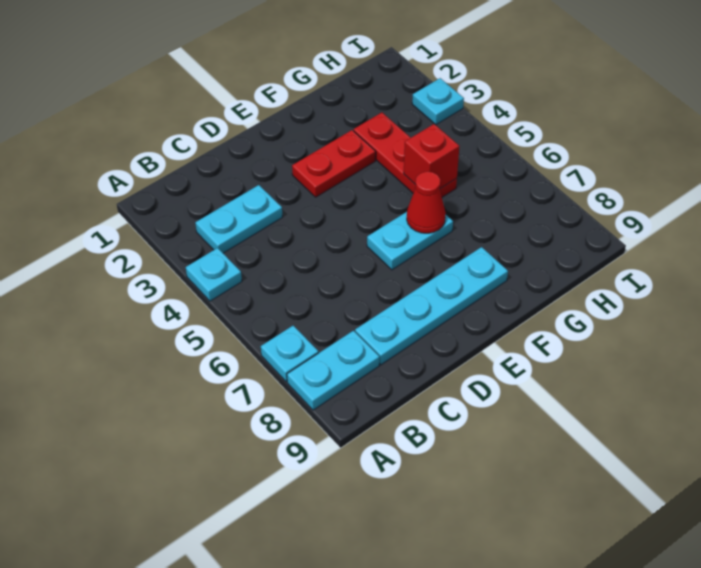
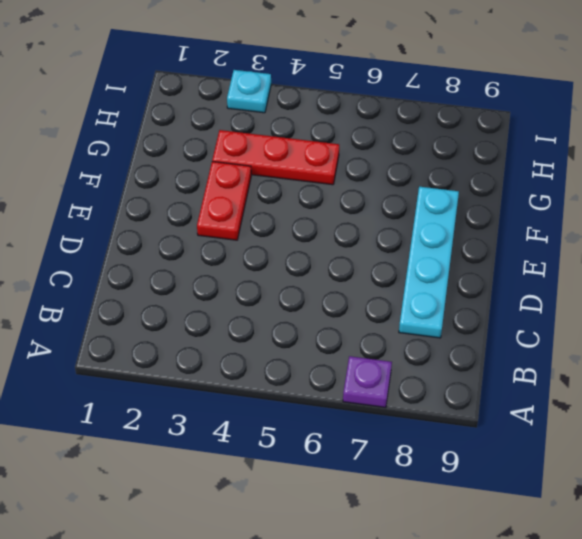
purple plate A7 level 1 -> cyan plate A7 level 1
none -> cyan plate A4 level 1
none -> cyan plate A8:B8 level 1

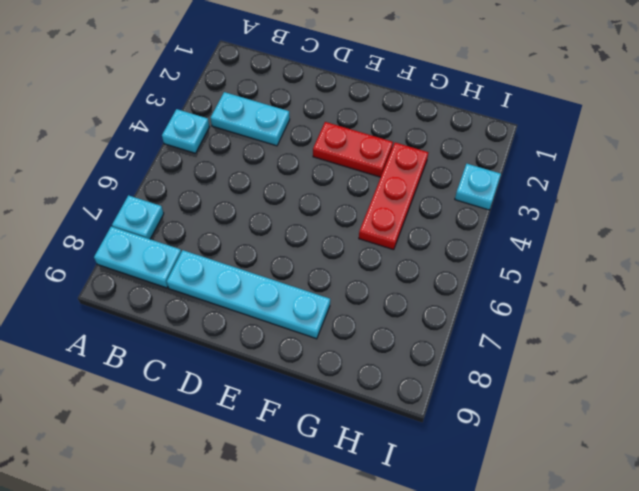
none -> cyan plate E6:F6 level 1
none -> red cone F6 level 2

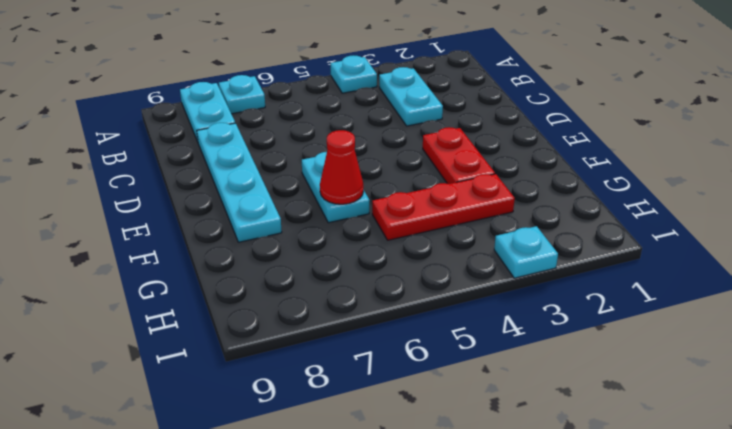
none -> red brick G5 level 2

